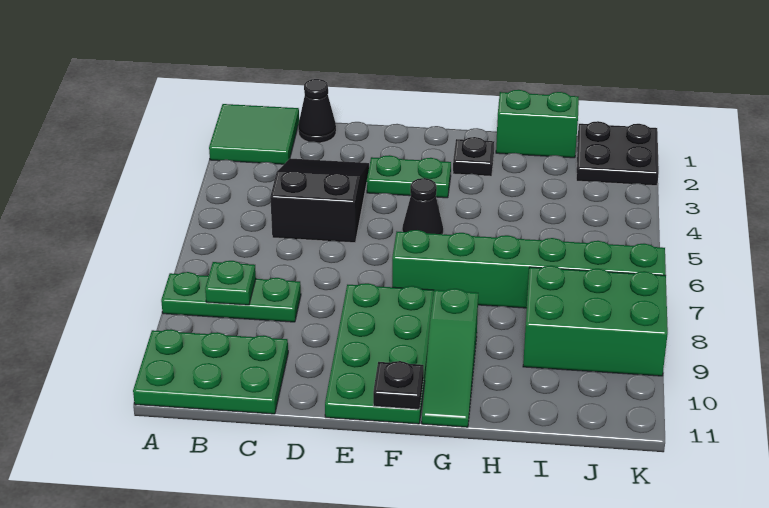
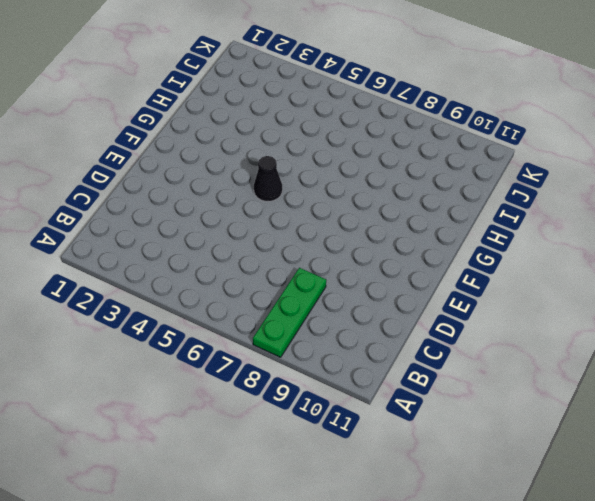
none -> green tile A1:B2 level 1
none -> green plate A10:C11 level 1
none -> black cone C1 level 1

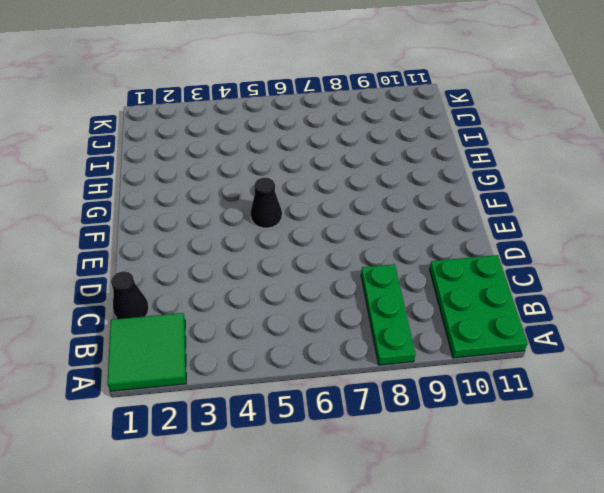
none -> black slope C3:D5 level 1 top 5
none -> green plate E3:F3 level 1
none -> green plate E8:F11 level 1

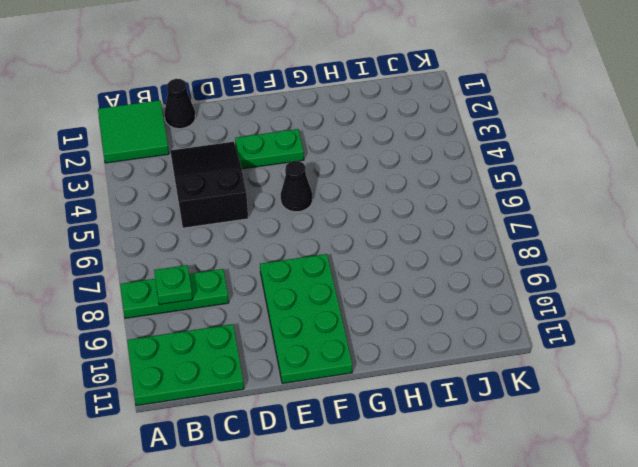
none -> green brick F7:K7 level 1
none -> black plate G2 level 1
none -> green slope G9:G11 level 1 top 9

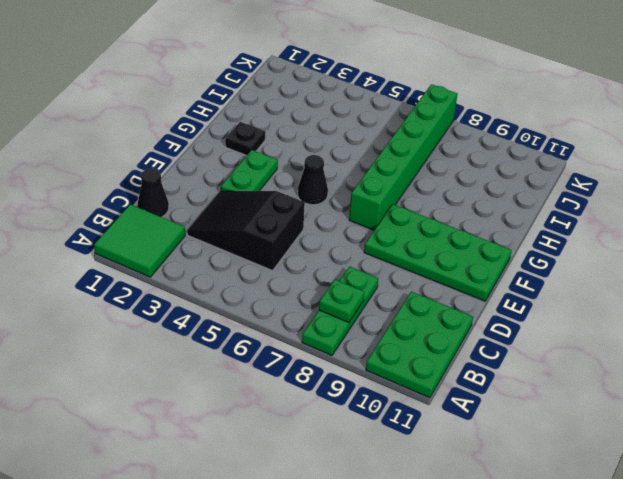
none -> green slope G9:G11 level 1 top 9
none -> green brick H1:I1 level 1
none -> green brick I8:K9 level 1

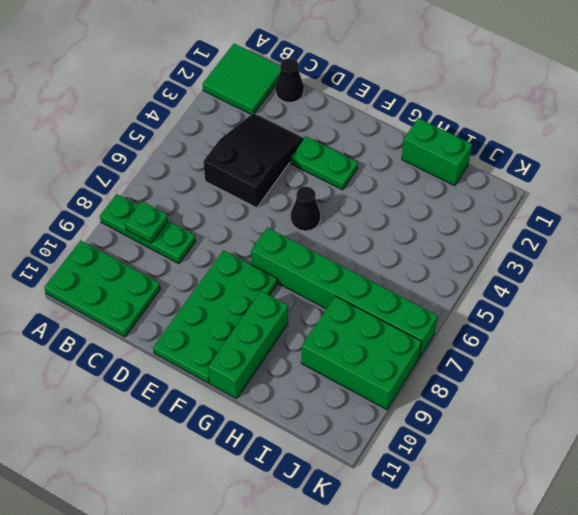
green brick G9:G11 level 1 -> green slope G9:G11 level 1 top 9
none -> black plate G2 level 1
none -> black plate J1:K2 level 1
none -> black plate F11 level 2

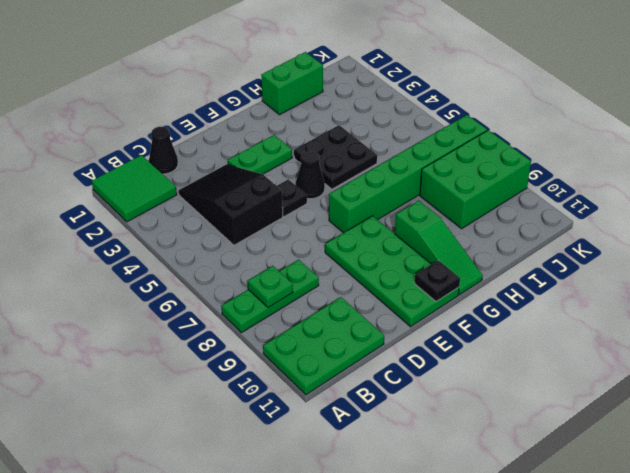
black plate E5 level 1 -> black plate G2 level 1
black plate G4:H5 level 1 -> black plate J1:K2 level 1

